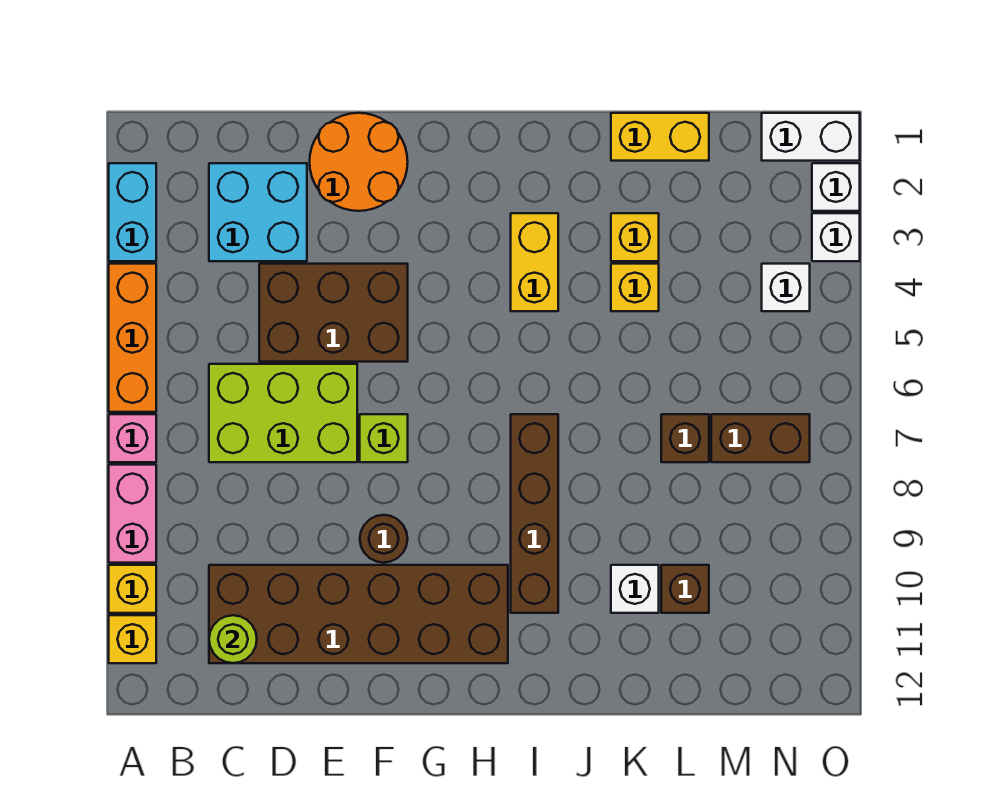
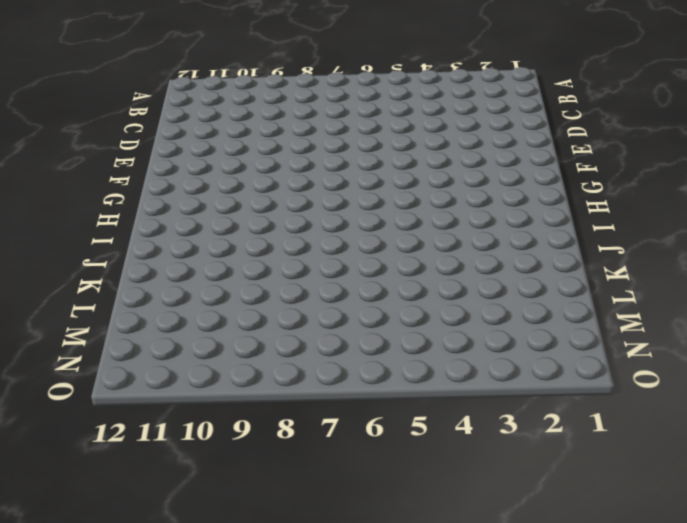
none -> cyan brick A2:A3 level 1
none -> orange brick A4:A6 level 1
none -> pink brick A7 level 1

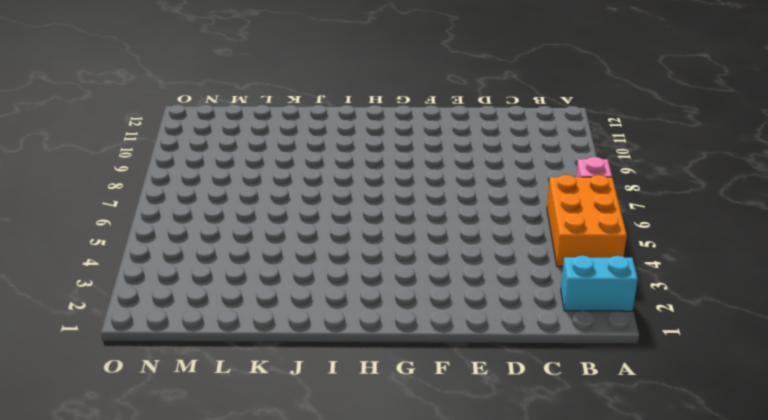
cyan brick A2:B2 level 1 -> cyan brick A2:A3 level 1
orange brick A4:B6 level 1 -> orange brick A4:A6 level 1
none -> pink brick A8:A9 level 1
none -> yellow brick A10 level 1
none -> yellow brick A11 level 1

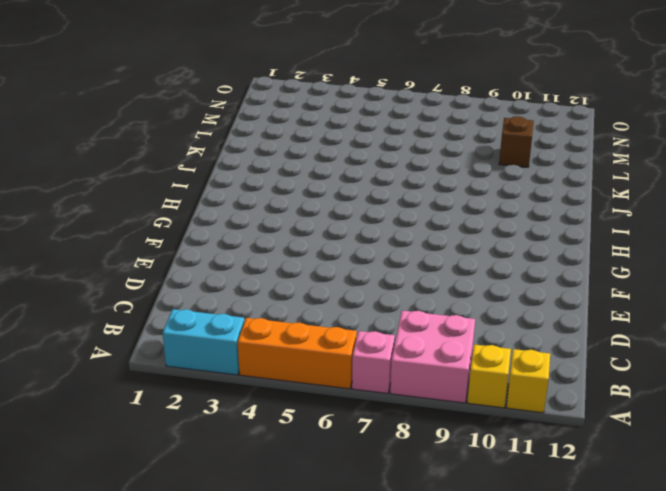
pink brick A8:B9 level 1 -> pink brick A8:A9 level 1
none -> cyan brick C2:D3 level 1
none -> lime brick C6:E7 level 1
none -> brown brick C10:H11 level 1

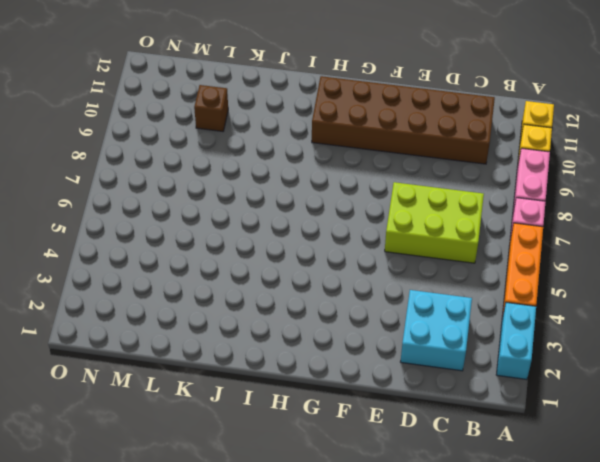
none -> brown brick D4:F5 level 1
none -> orange round brick E1:F2 level 1
none -> lime brick F7 level 1

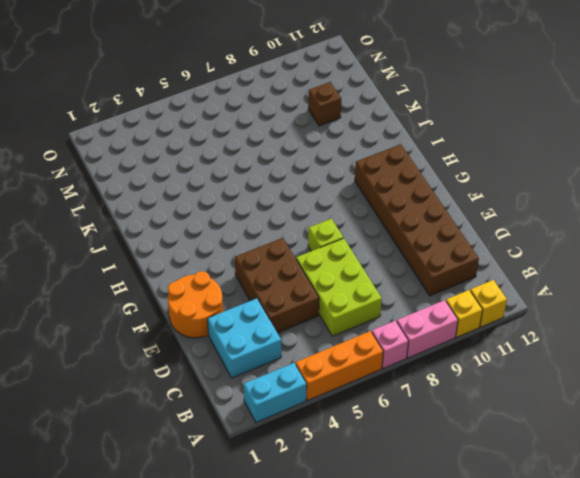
none -> brown round brick F9 level 1
none -> yellow brick I3:I4 level 1
none -> brown brick I7:I10 level 1

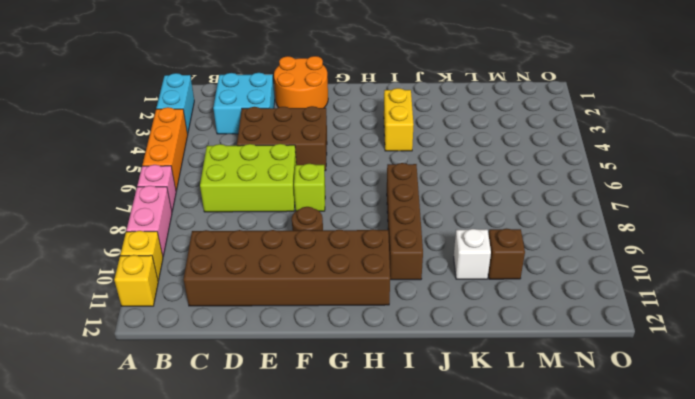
none -> yellow brick K1:L1 level 1
none -> yellow brick K3 level 1
none -> yellow brick K4 level 1

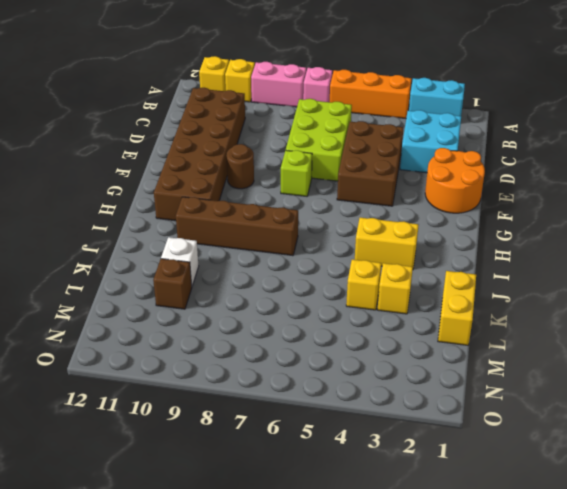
none -> brown brick L7 level 1
none -> brown brick M7:N7 level 1
none -> white brick N1:O1 level 1

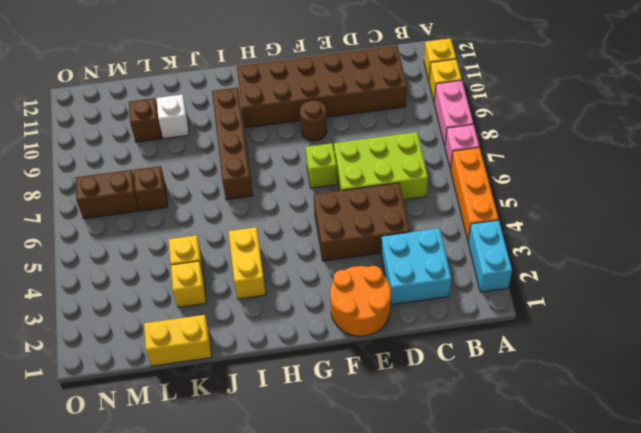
none -> white brick N1:O1 level 1
none -> white brick N4 level 1
none -> white brick O2 level 1

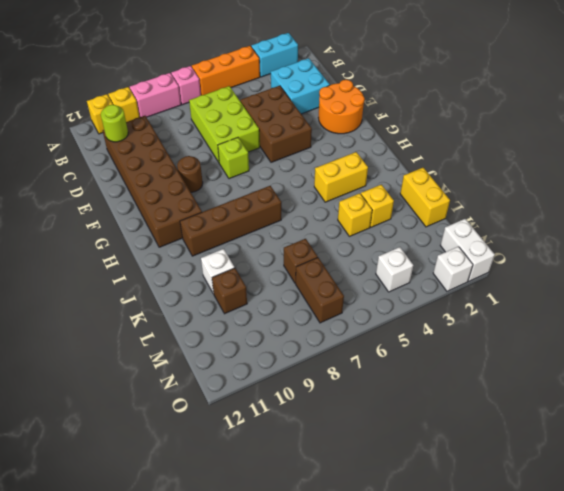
none -> white brick O3 level 1

